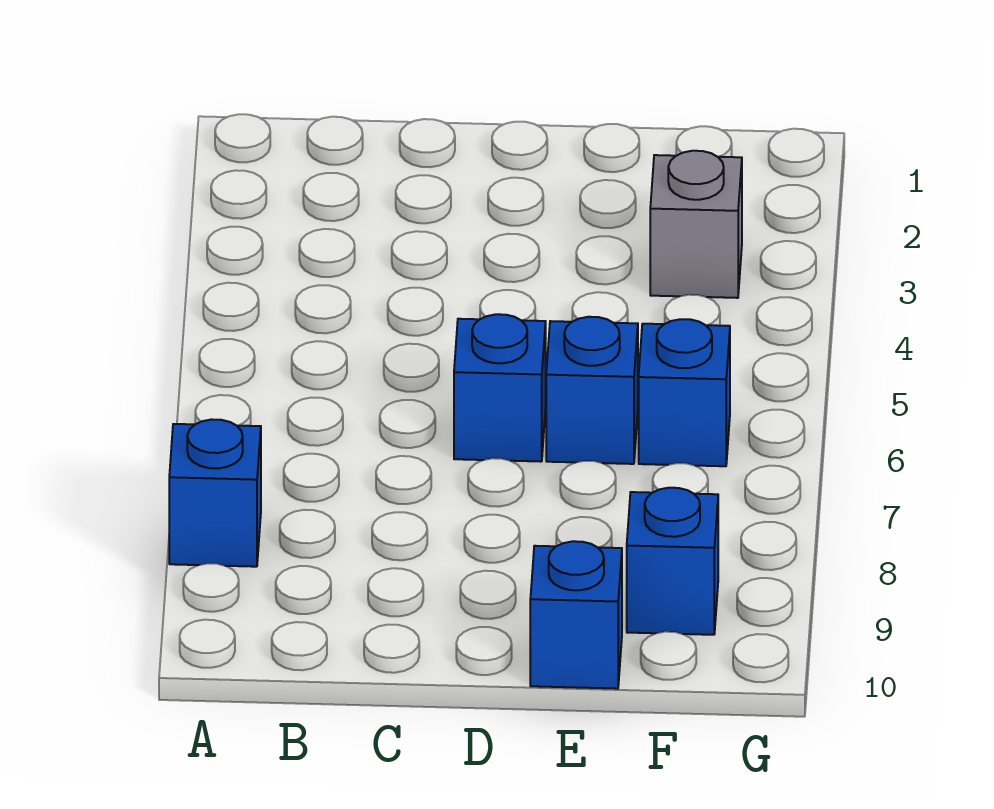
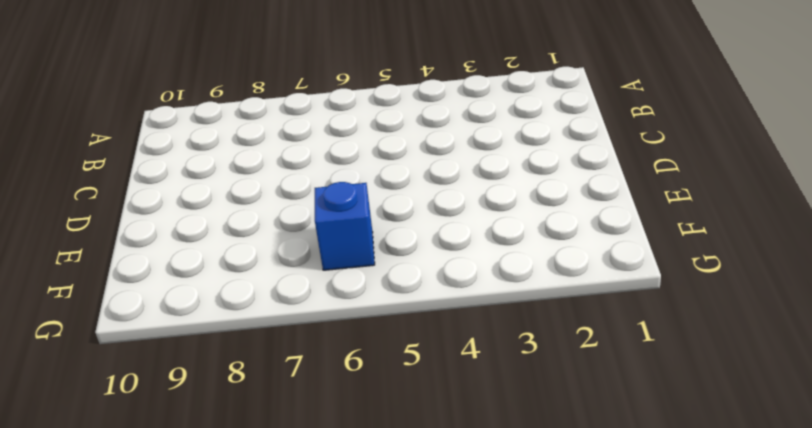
none -> blue brick A8 level 1
none -> blue brick D6 level 1

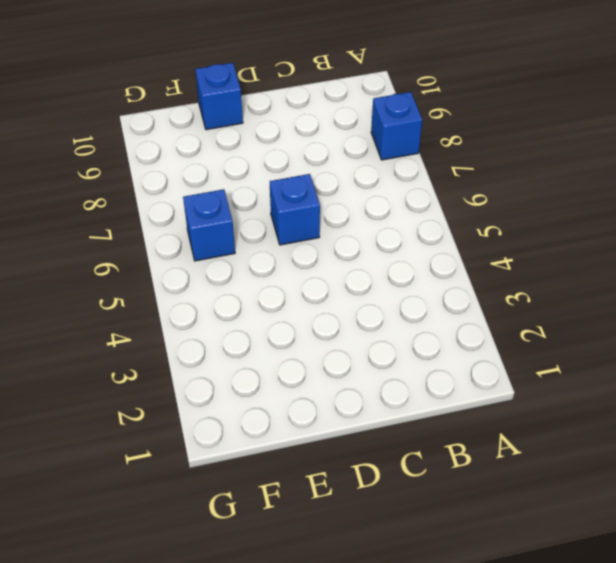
none -> blue brick E6 level 1
none -> grey brick F3 level 1

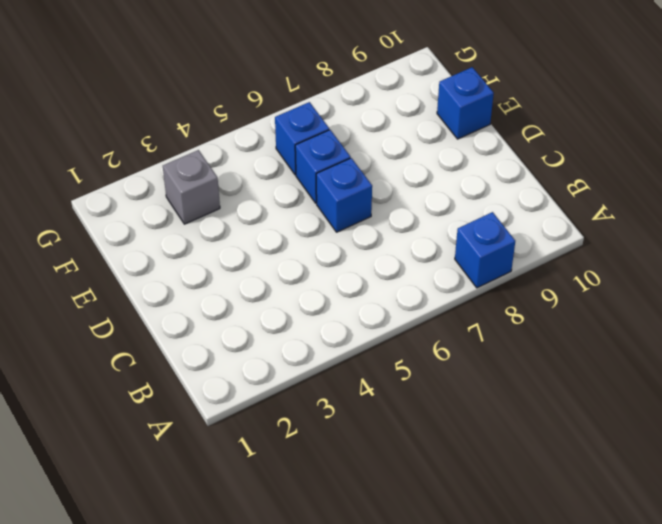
none -> blue brick F9 level 1

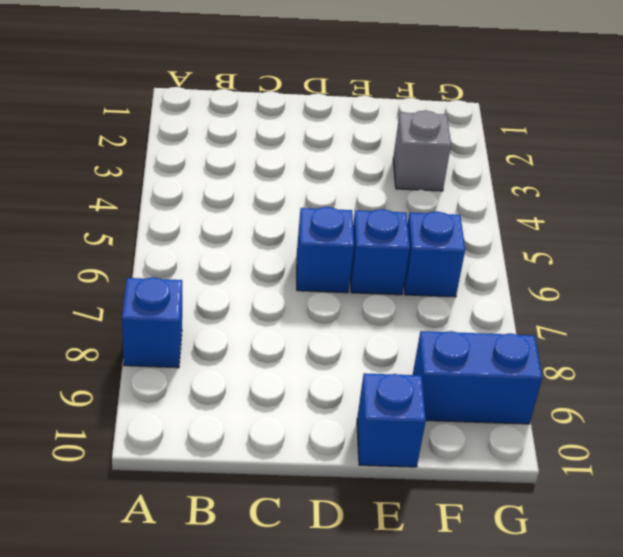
blue brick F9:G9 level 1 -> blue brick F9 level 1

